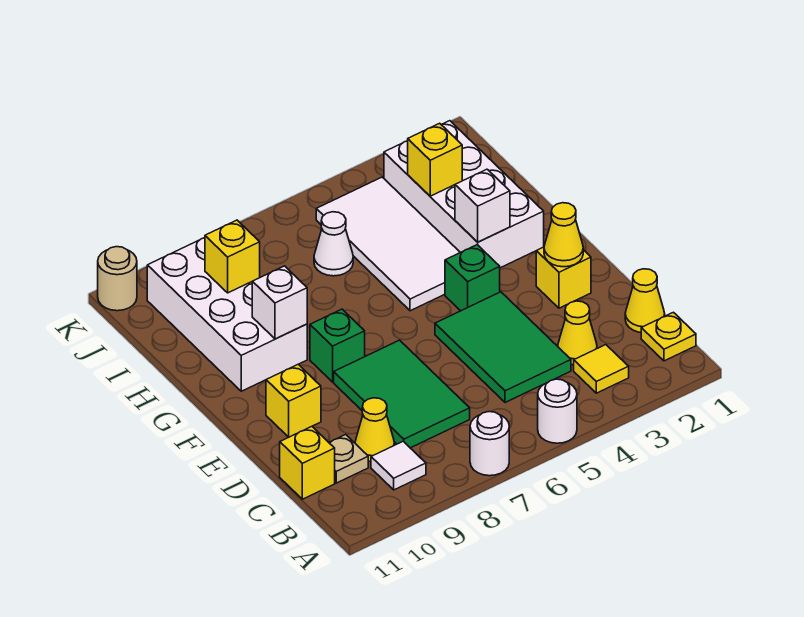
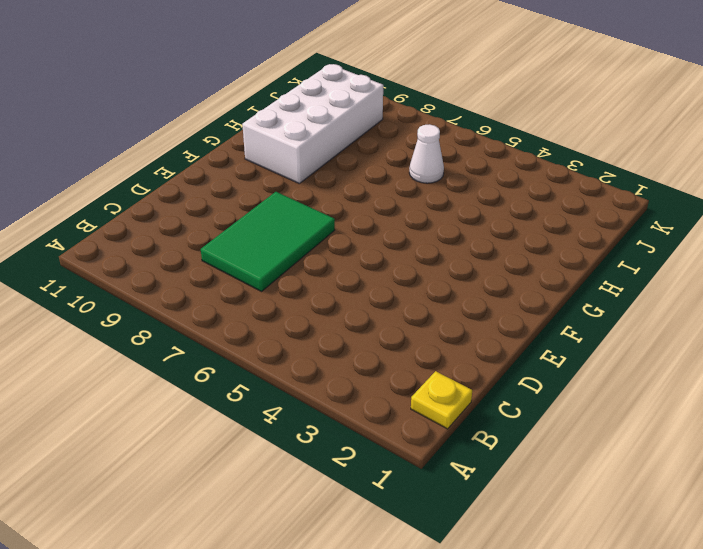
none -> white round brick A5 level 1
none -> white round brick A7 level 1
none -> yellow tile B3 level 1

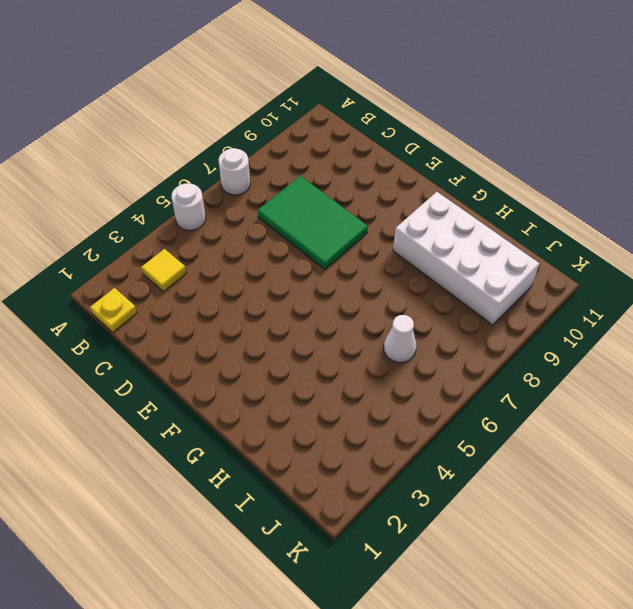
none -> white tile B9 level 1
none -> yellow cone C1 level 1
none -> yellow cone C3 level 1

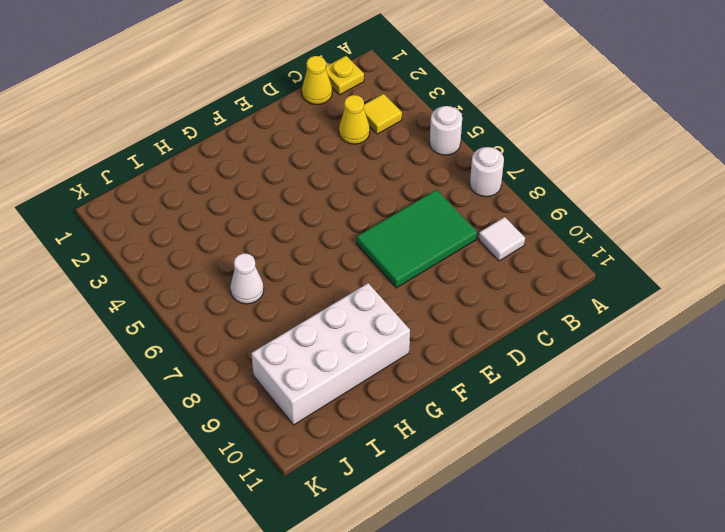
none -> green tile C4:E5 level 1
none -> yellow cone C9 level 1
none -> tan plate C10 level 1

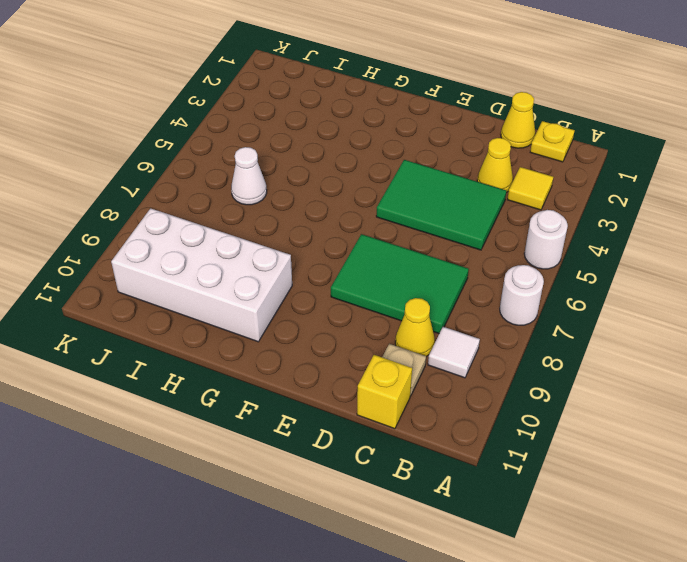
none -> yellow brick E2 level 1
none -> yellow brick E10 level 1
none -> green brick F4 level 1

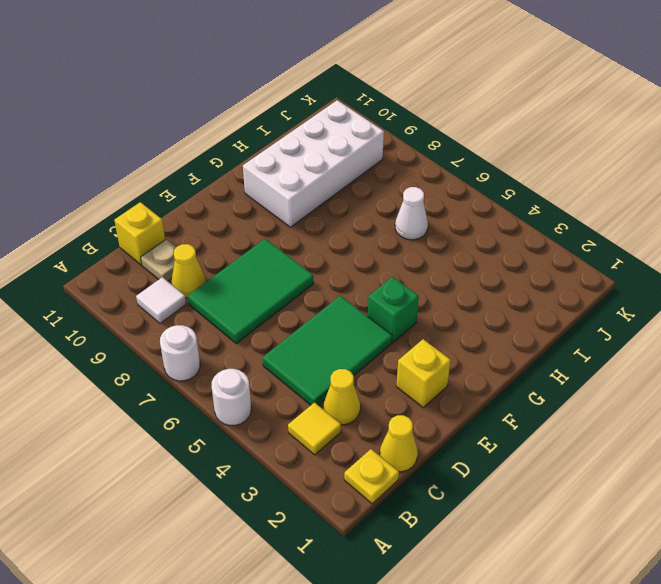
none -> yellow brick E10 level 1
none -> green brick F8 level 1
none -> white brick G2:J3 level 1

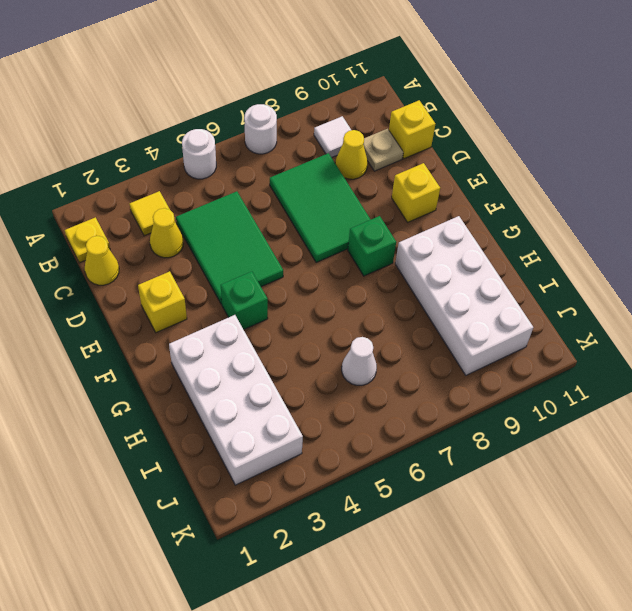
none -> white tile G4:J5 level 1
none -> tan round brick K11 level 1
none -> yellow cone E2 level 2

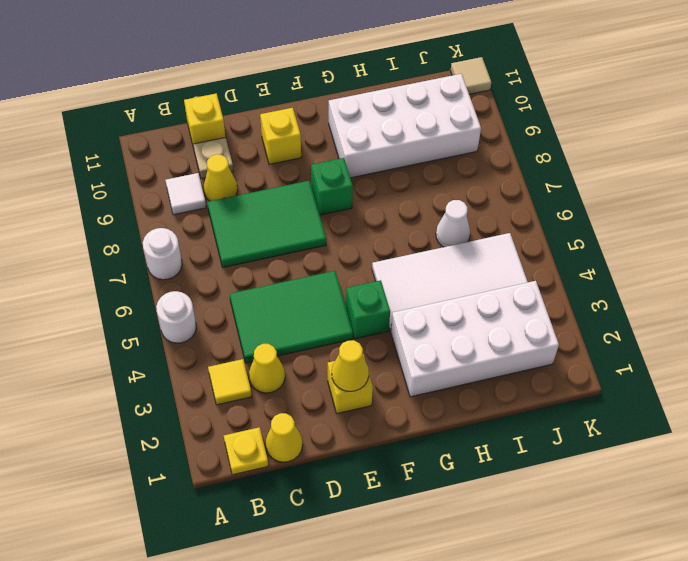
tan tile K11 level 1 -> tan round brick K11 level 1
none -> white brick G3 level 2
none -> white brick G9 level 2
none -> yellow brick I3 level 2

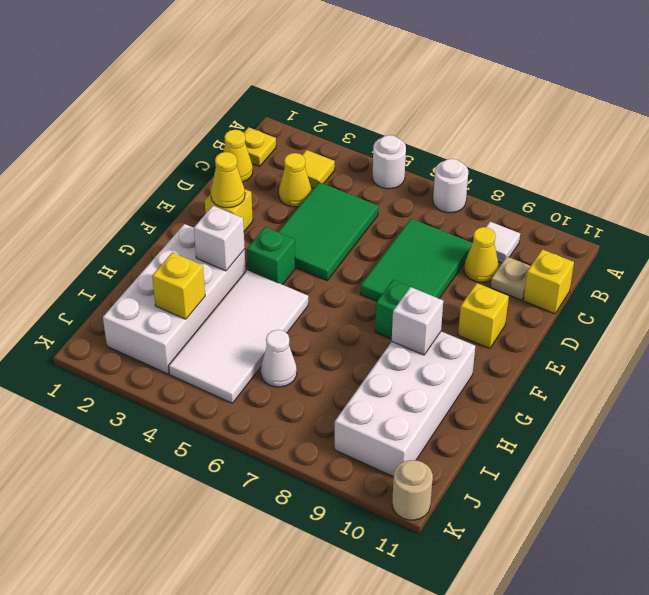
none -> yellow brick I9 level 2

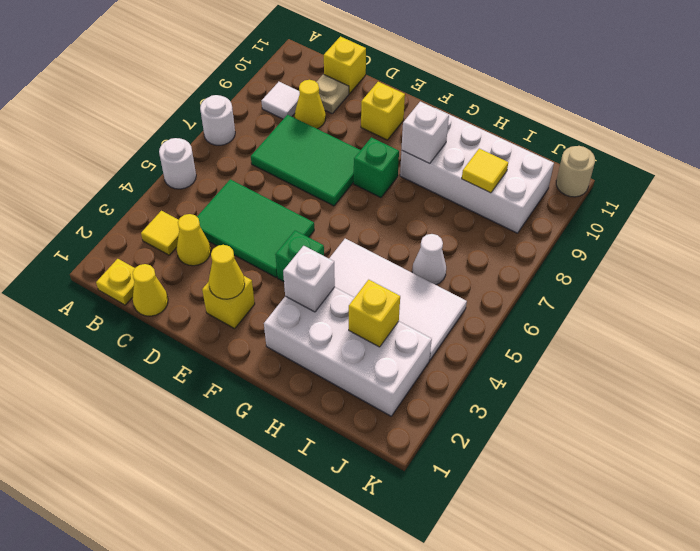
yellow tile I9 level 2 -> yellow brick I9 level 2

